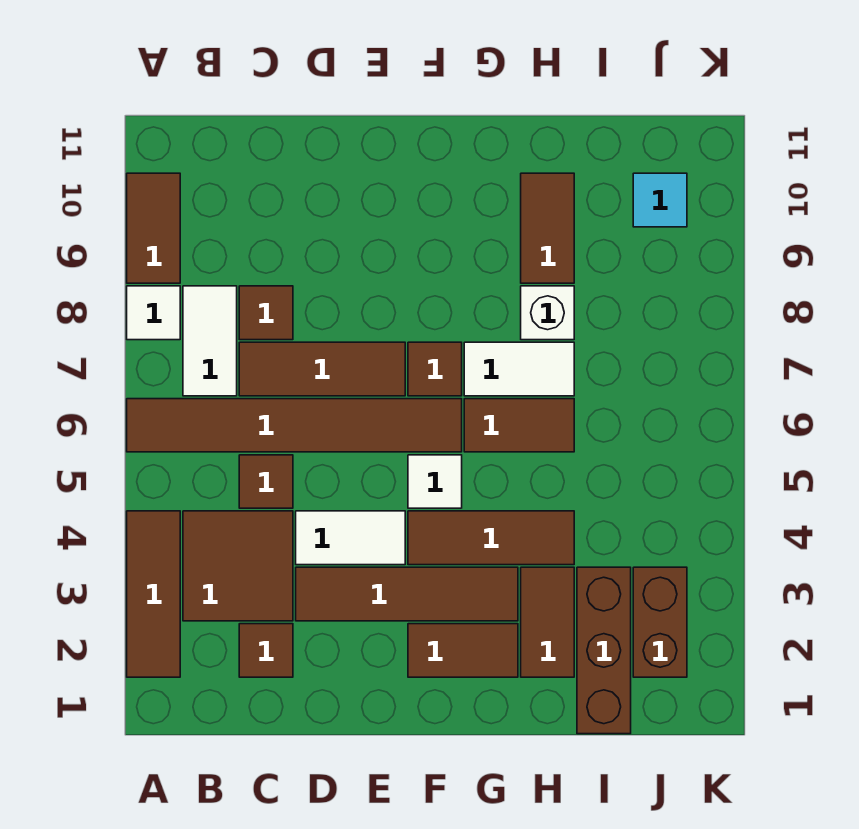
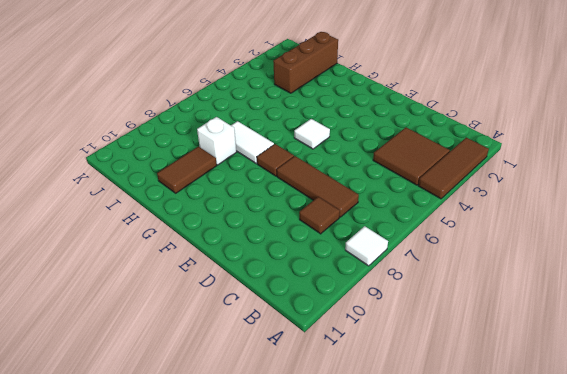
none -> brown tile A6:F6 level 1
none -> brown tile A9:A10 level 1
none -> white tile B7:B8 level 1

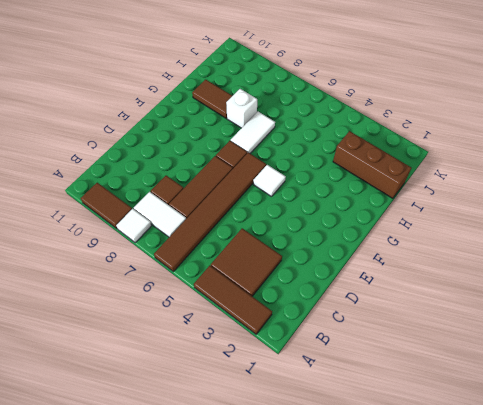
none -> brown tile C2 level 1
none -> brown tile C5 level 1
none -> brown tile D3:G3 level 1

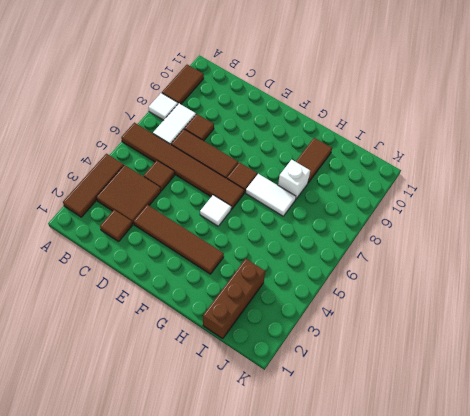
none -> white tile D4:E4 level 1
none -> brown tile F2:G2 level 1
none -> brown tile F4:H4 level 1

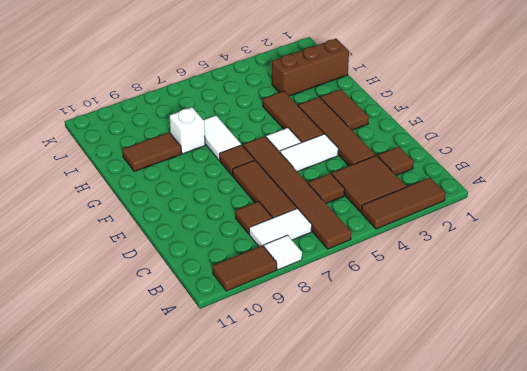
white tile E4:E5 level 1 -> white tile D4:E4 level 1
none -> brown tile G6:H6 level 1
none -> brown tile H2:H3 level 1
none -> brown brick J2:J3 level 1

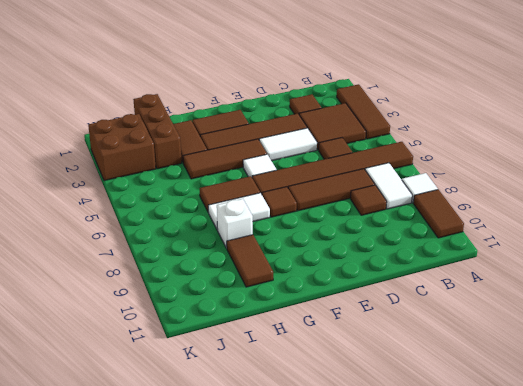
brown brick J2:K3 level 1 -> brown brick J2:J3 level 1
none -> cyan tile J10 level 1

